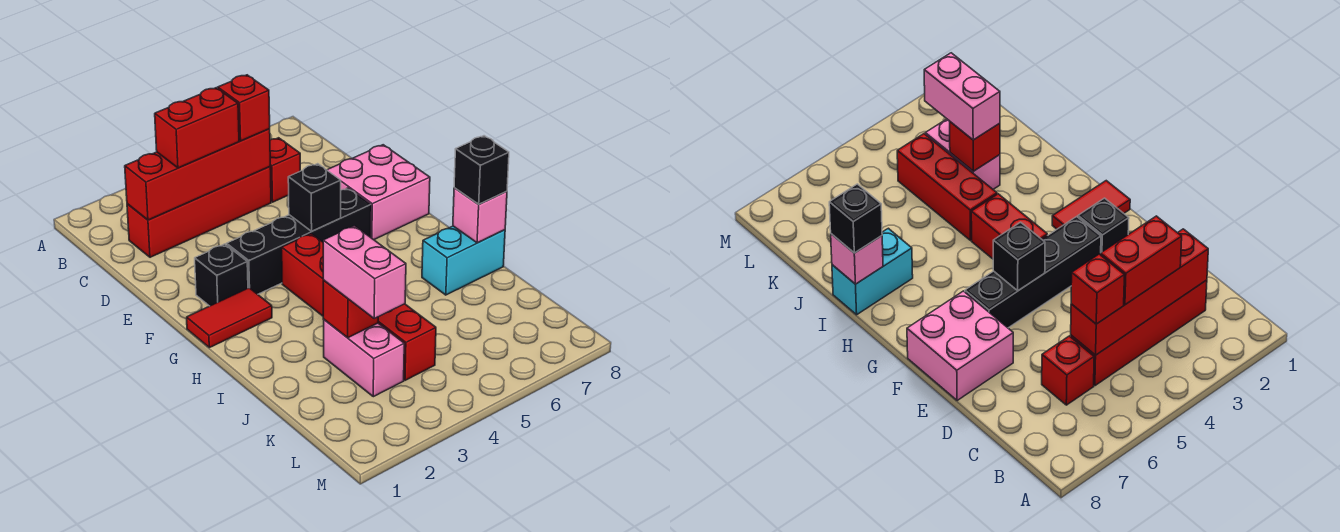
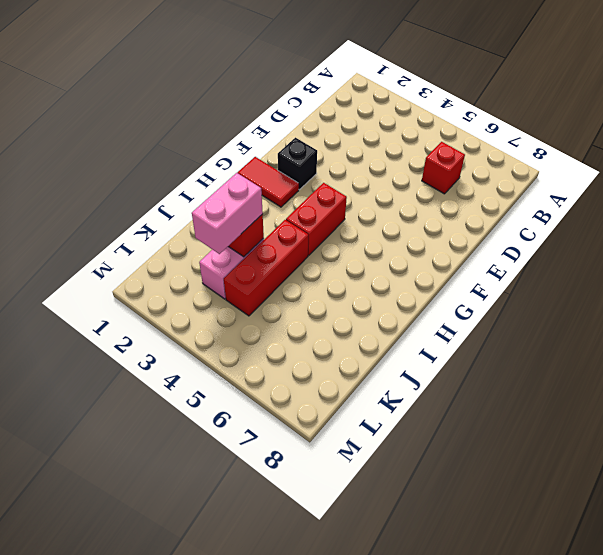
none -> red brick C2:C5 level 1
none -> pink brick E7:F8 level 1
none -> black brick F3:F6 level 1

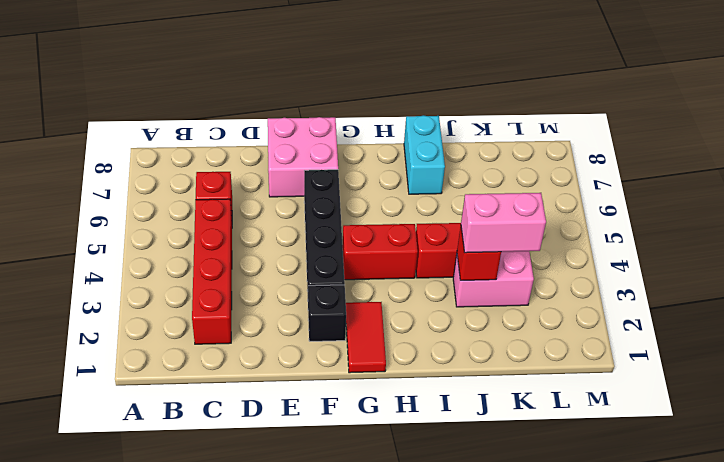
none -> red brick C2:C5 level 2
none -> black brick F5 level 2
none -> pink brick I8 level 2

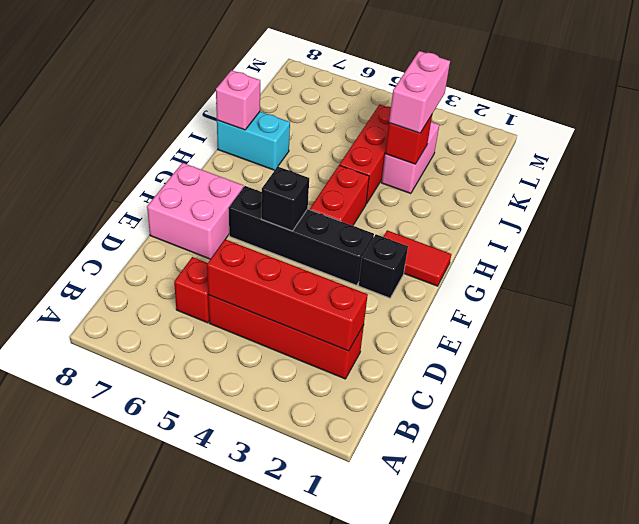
none -> red brick C3:C4 level 3
none -> red brick C5 level 3
none -> black brick I8 level 3

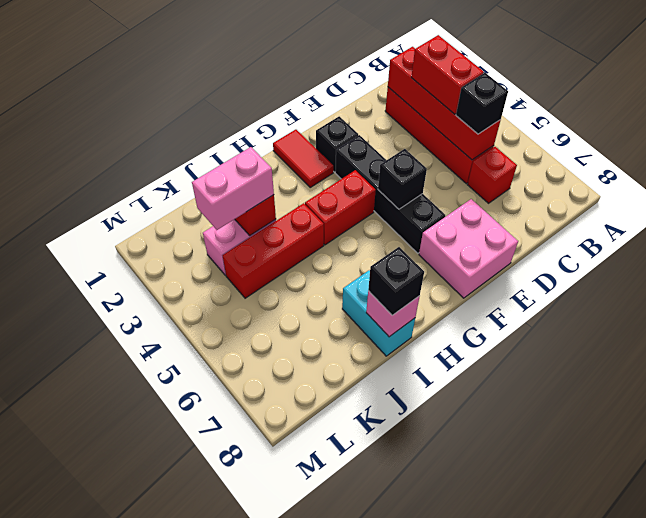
black brick C5 level 3 -> red brick C5 level 3

